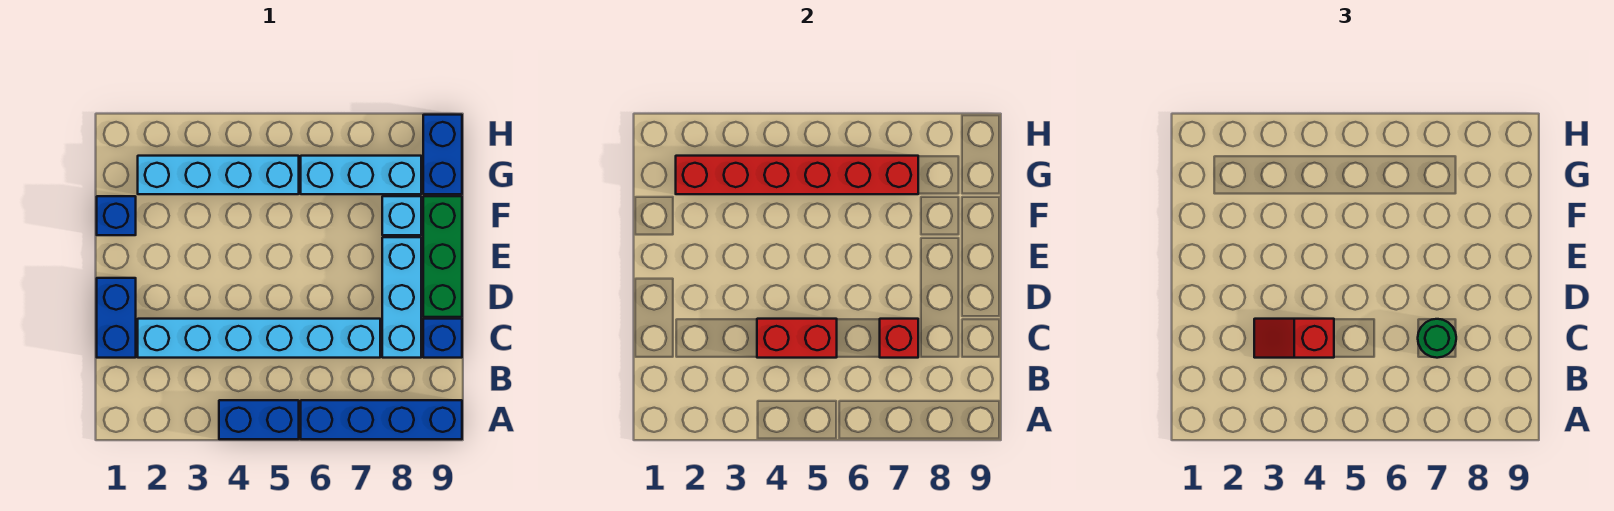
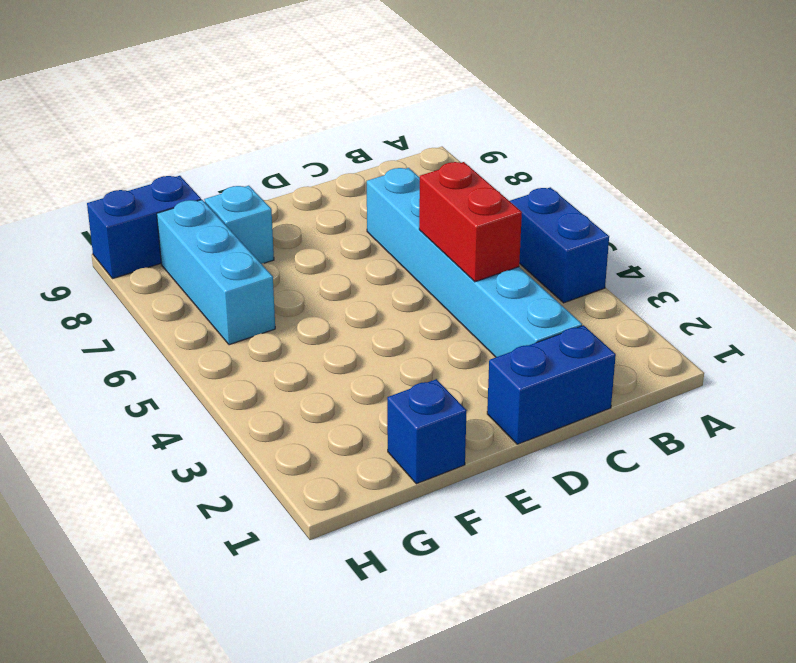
none -> blue brick A6:A9 level 1
none -> cyan brick C8:E8 level 1
none -> blue brick C9 level 1

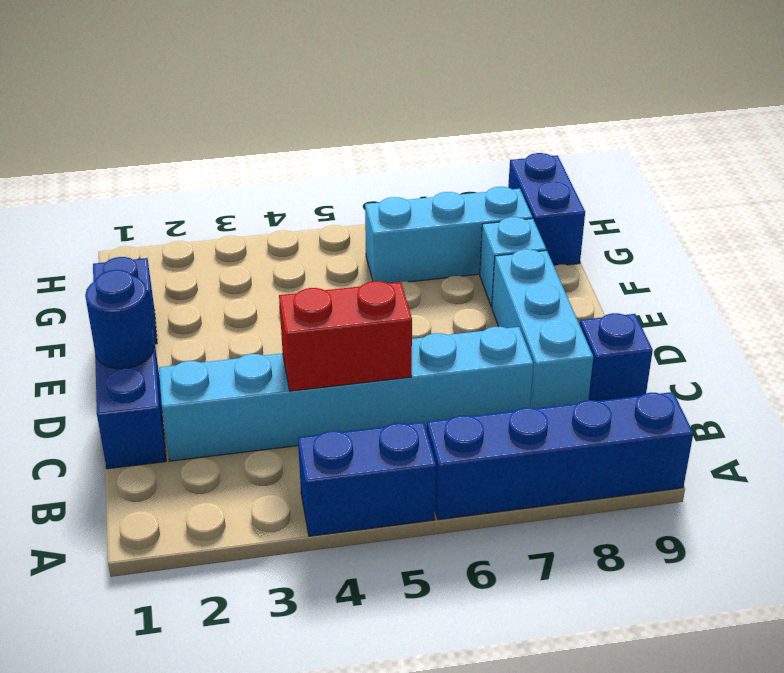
blue round brick D1 level 2 -> none
none -> green brick D9:F9 level 1
none -> cyan brick G2:G5 level 1
none -> red brick C7 level 2

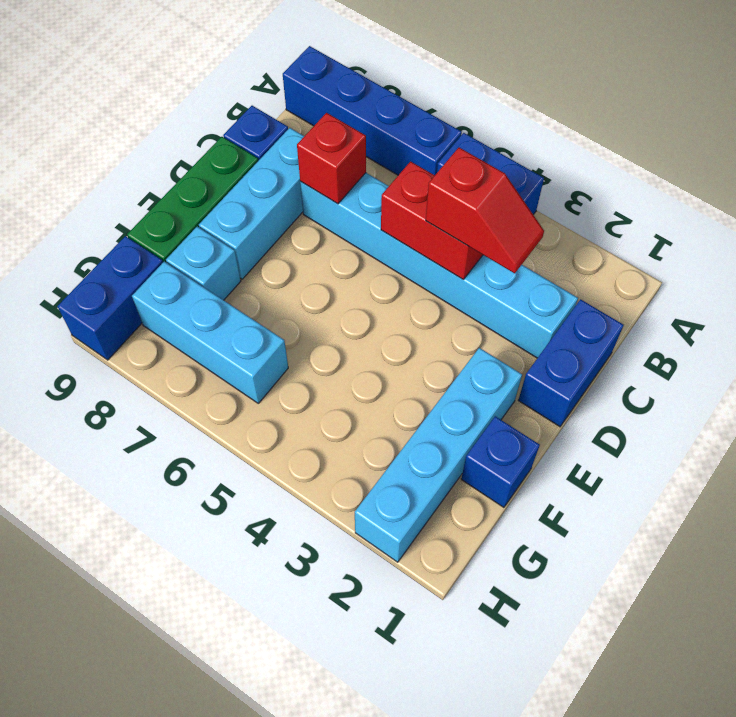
cyan brick E2:H2 level 1 -> cyan brick G2:G5 level 1
none -> red brick G2:G7 level 2
none -> green round brick C7 level 3

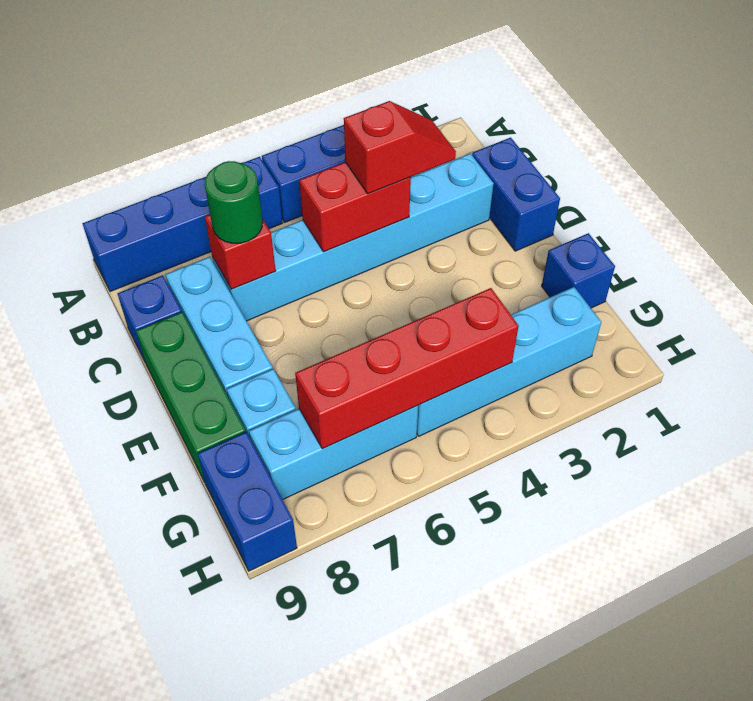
red brick G4:G7 level 2 -> red brick G2:G7 level 2

